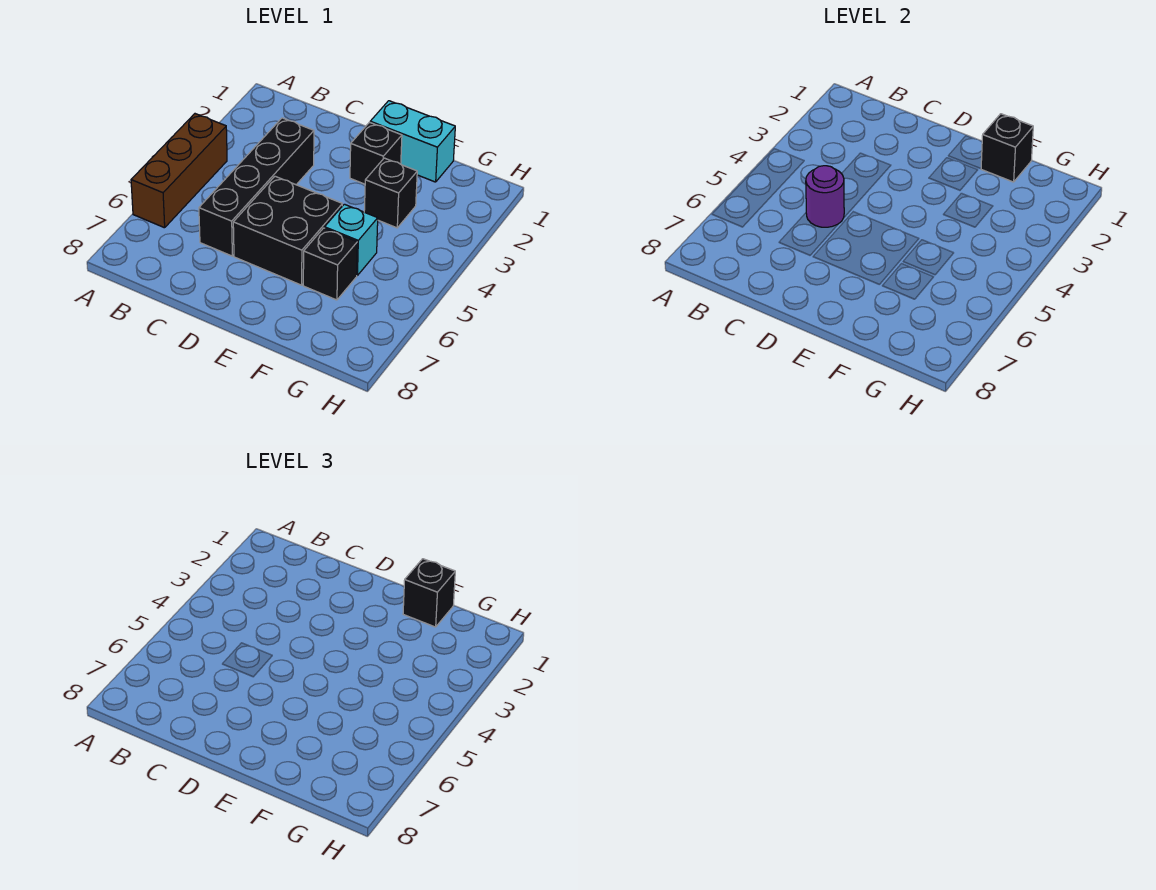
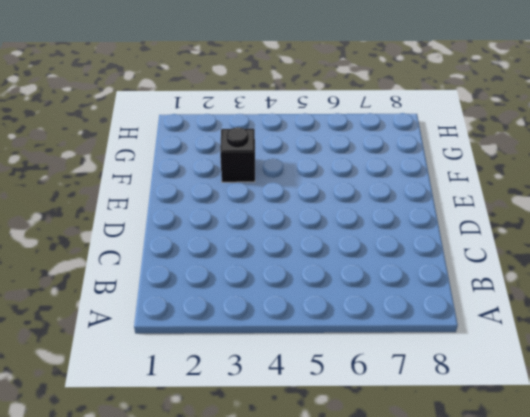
none -> brown brick A4:A6 level 1
none -> black brick C3:C6 level 1

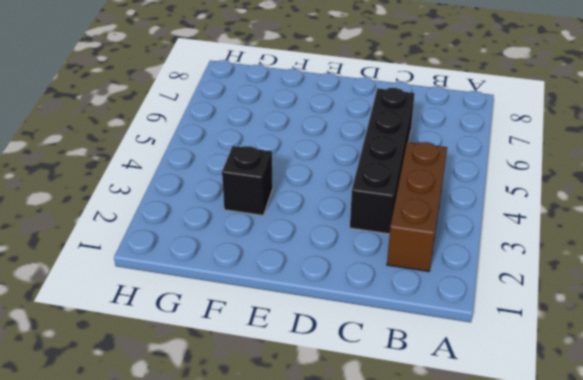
brown brick B2:B4 level 1 -> brown brick A4:A6 level 1
none -> black brick D5:E6 level 1
none -> cyan brick E1:F1 level 1

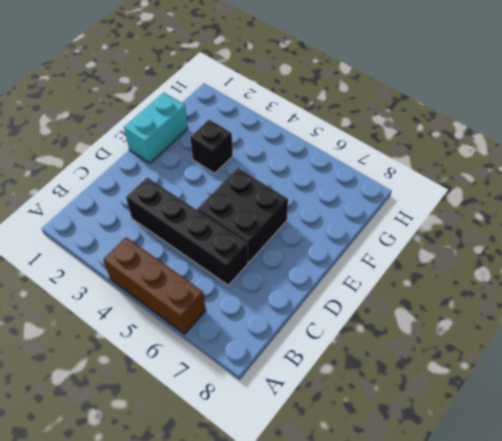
none -> black brick E2 level 1
none -> cyan brick F5 level 1

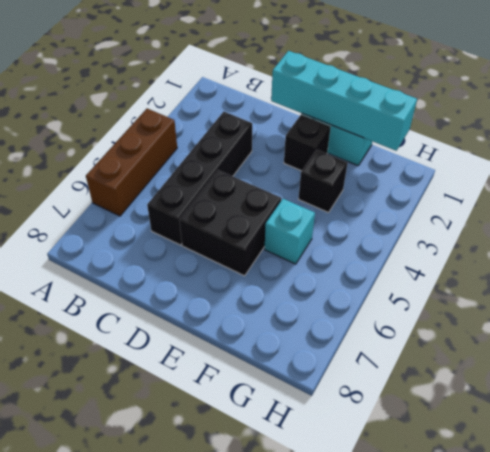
cyan brick D1:G1 level 2 -> black brick F1 level 2
none -> black brick F6 level 1
none -> purple round brick C5 level 2

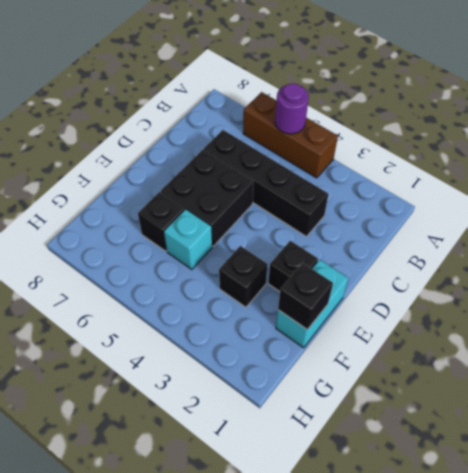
purple round brick A5 level 2 -> purple round brick C5 level 2
none -> black brick F1 level 3

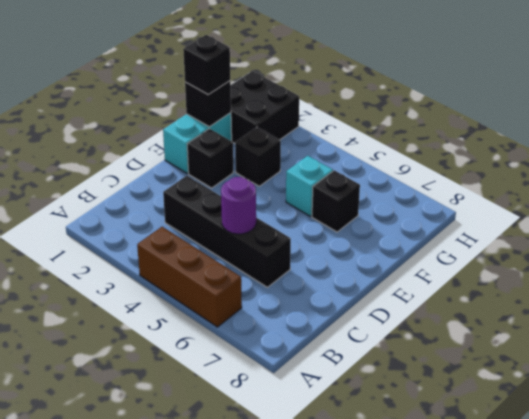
black brick G1:H2 level 1 -> black brick D5:E6 level 1

